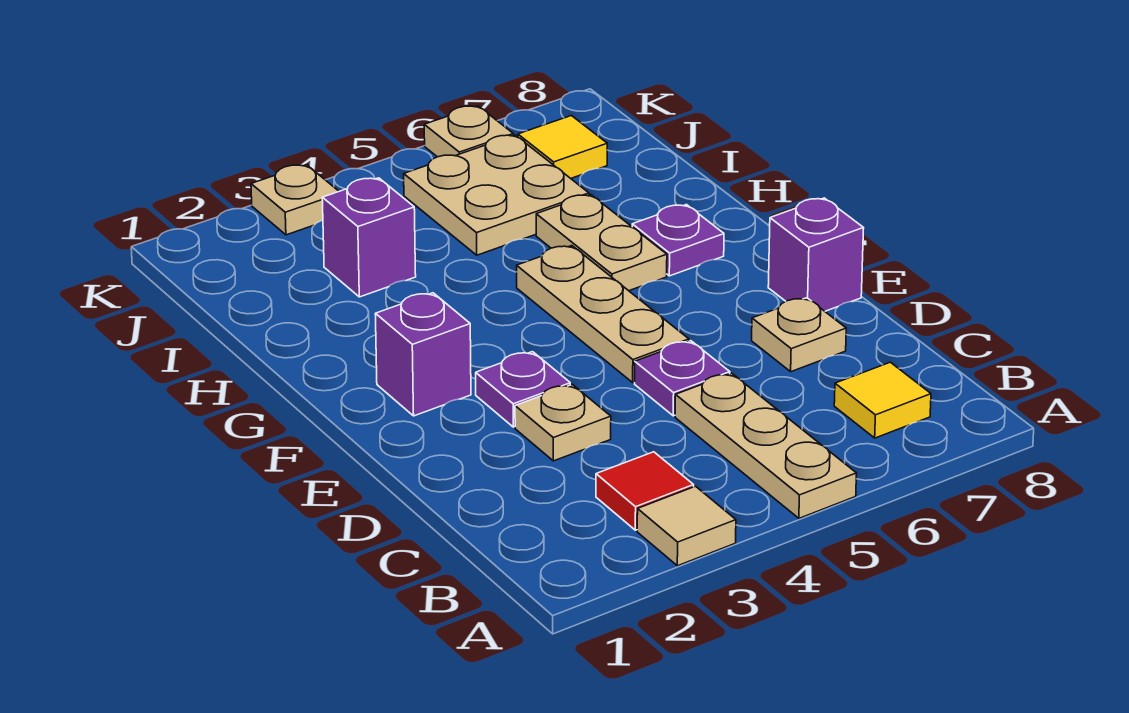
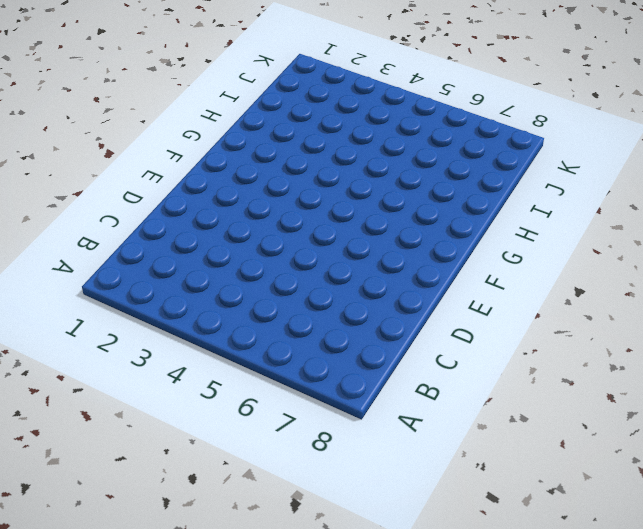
none -> tan tile A3 level 1
none -> tan plate A5:C5 level 1
none -> red tile B3 level 1

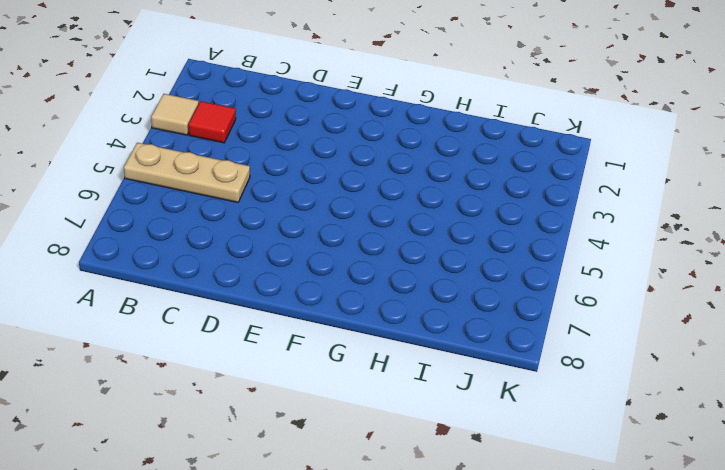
none -> yellow tile B7 level 1
none -> tan plate D3 level 1
none -> purple plate D5 level 1

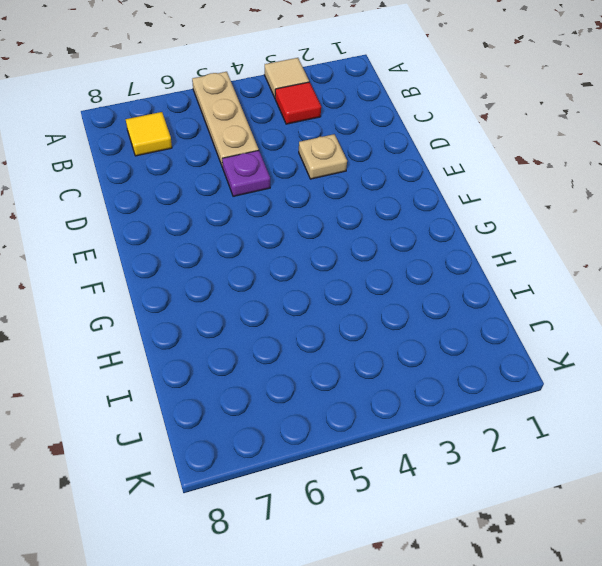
none -> tan plate D7 level 1
none -> purple plate E3 level 1
none -> tan plate E5:G5 level 1

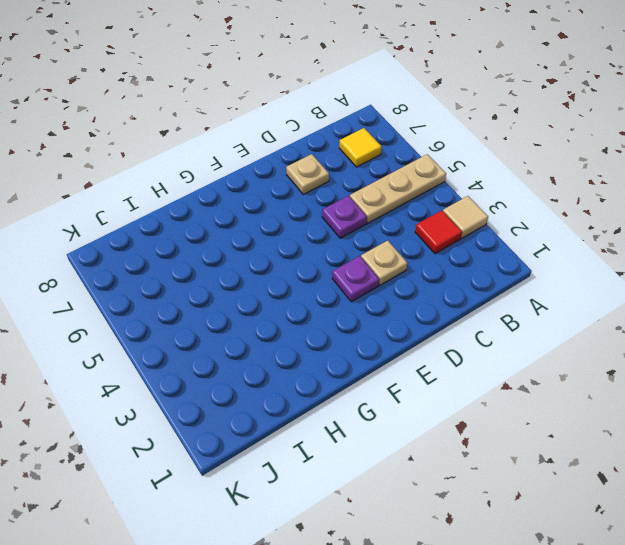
none -> tan plate E5:G5 level 1
none -> purple brick E8 level 1
none -> purple brick F2 level 1

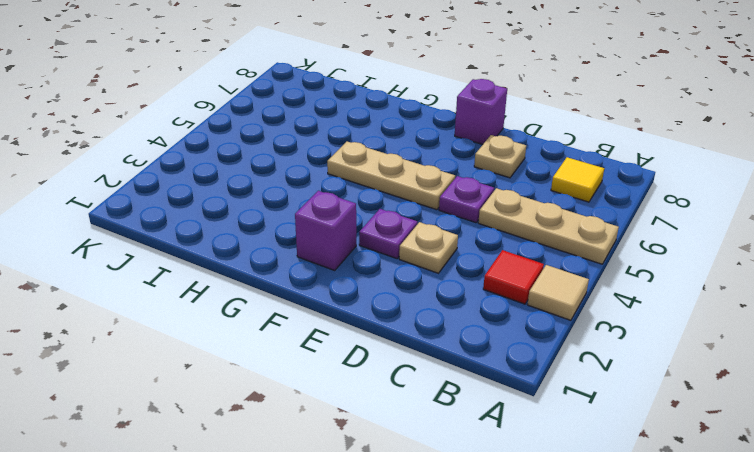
none -> tan plate G6:H6 level 1
none -> purple plate G7 level 1
none -> purple brick I3 level 1

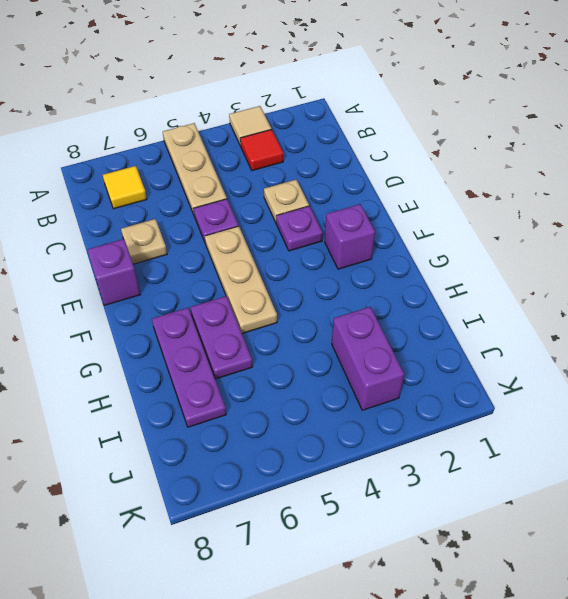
purple plate G6:H6 level 1 -> tan plate G6:H6 level 1
purple plate G7:I7 level 1 -> purple plate G7 level 1
purple brick I3:J3 level 1 -> purple brick I3 level 1
none -> tan plate I5:J6 level 1
none -> yellow tile J7 level 1
none -> tan plate K3 level 1

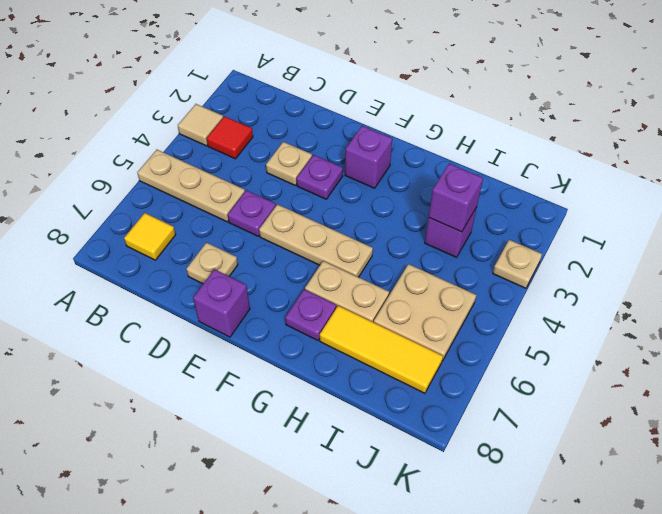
yellow tile H7:J7 level 1 -> yellow tile J7 level 1
purple brick I3 level 2 -> none
none -> tan plate K6 level 1

